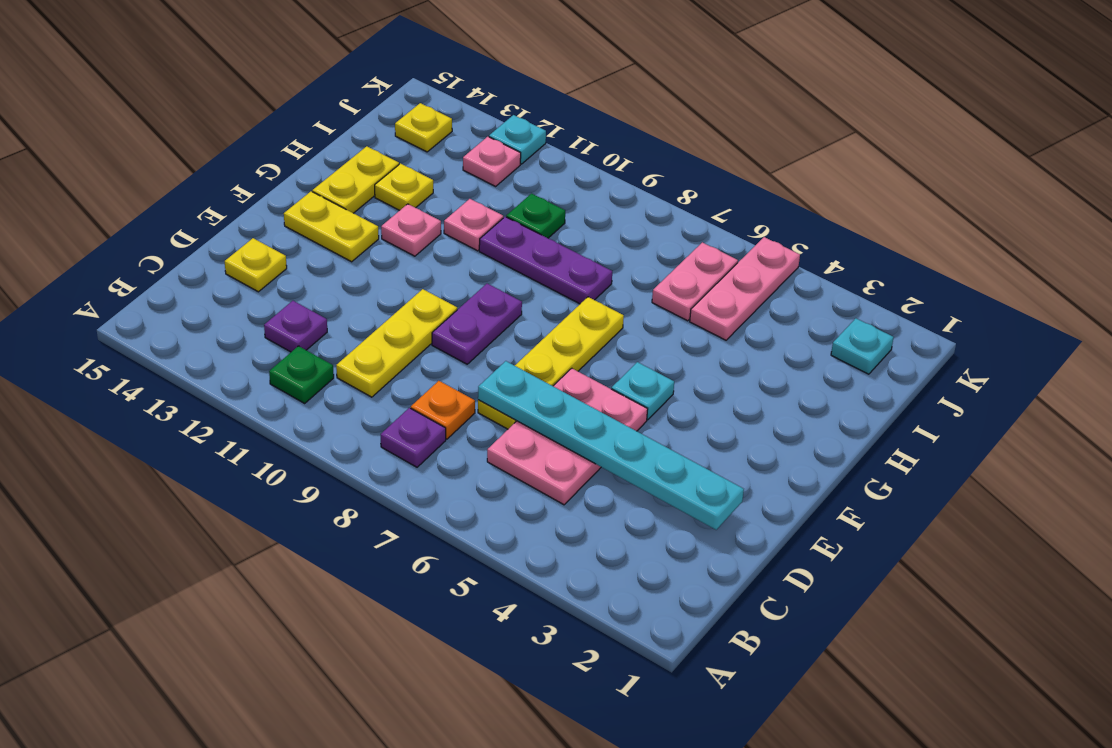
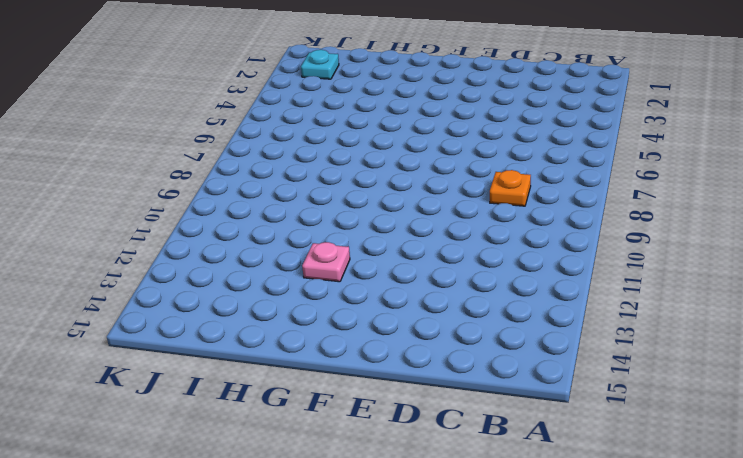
none -> purple plate B8 level 1
none -> green plate B11 level 1
none -> pink plate C5:E6 level 1

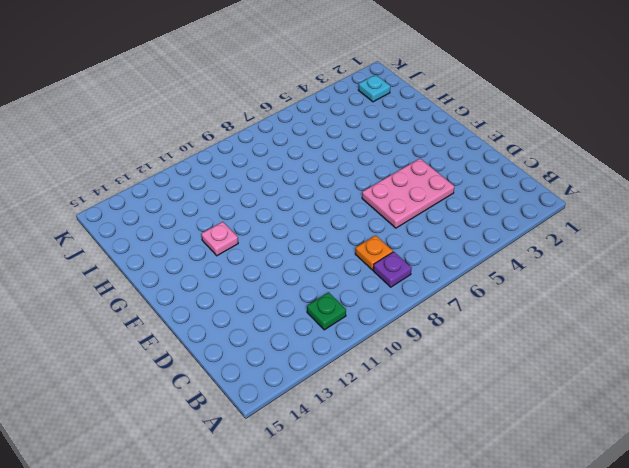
pink plate D4:E6 level 1 -> pink plate C5:E6 level 1
none -> yellow plate C10:E10 level 1
none -> purple plate C12 level 1
none -> yellow plate D7:G7 level 1

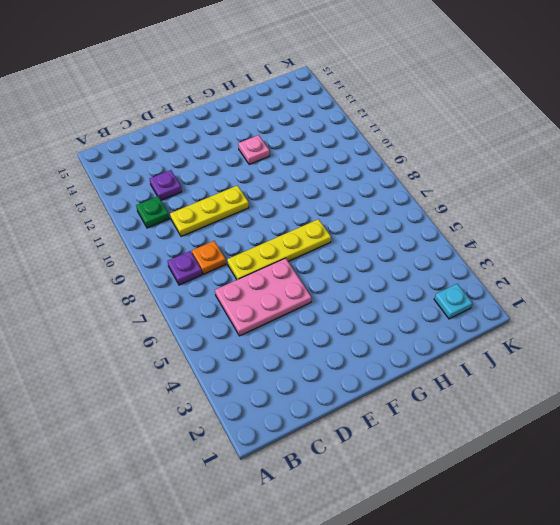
none -> yellow plate D14 level 1
none -> purple plate E9:F9 level 1
none -> cyan plate F5 level 1

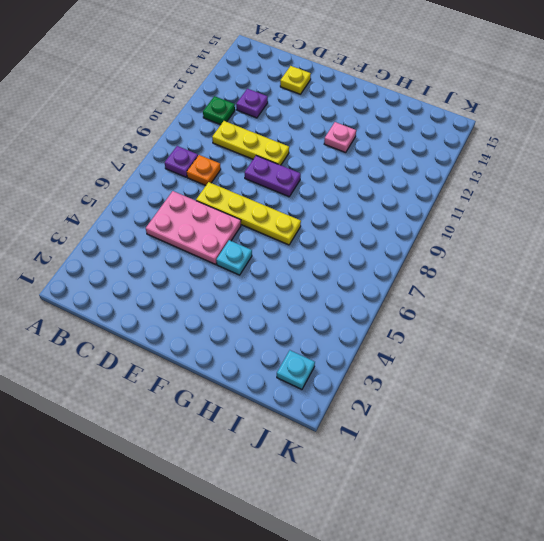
none -> yellow plate F13:F14 level 1
none -> yellow plate G14:H14 level 1
none -> purple plate H8:H10 level 1

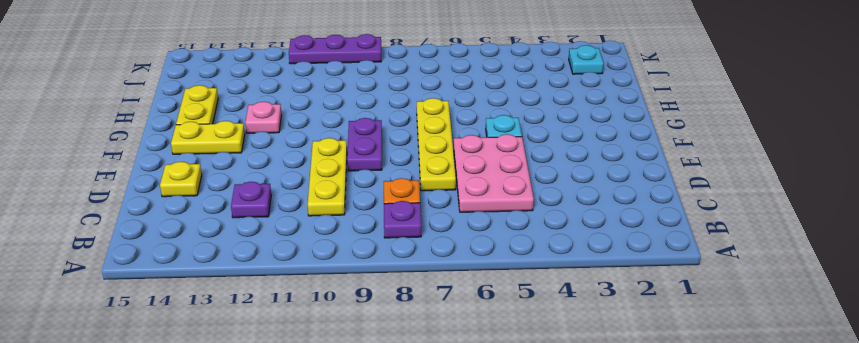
purple plate K9:K11 level 1 -> purple plate H8:H10 level 1
none -> green plate B11 level 1
none -> pink plate H11 level 1
none -> yellow plate H13 level 1

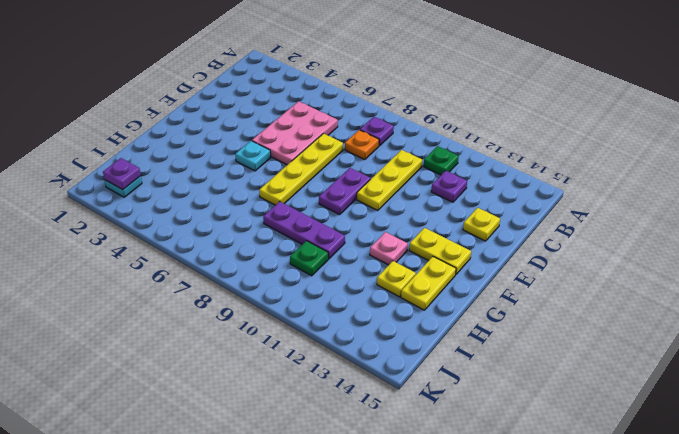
purple plate J2 level 2 -> none
none -> pink plate H11 level 1
none -> pink plate I5:K5 level 1
none -> pink plate I6:J6 level 1

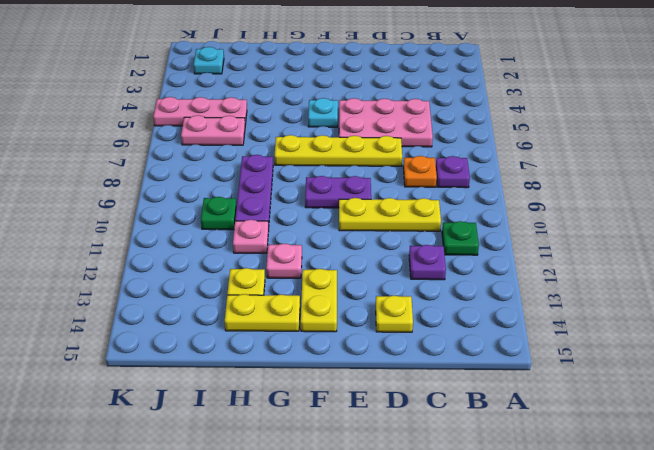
none -> pink plate J12 level 1
none -> yellow plate J14 level 1
none -> cyan plate K12 level 1

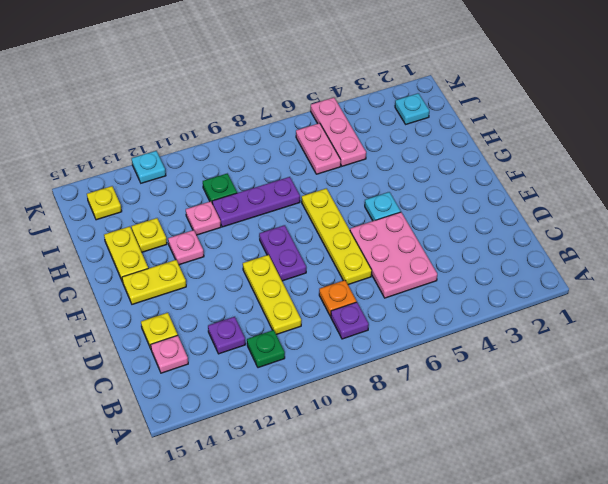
pink plate C14 level 1 -> pink plate J12 level 1
none -> cyan plate D2:D7 level 2

